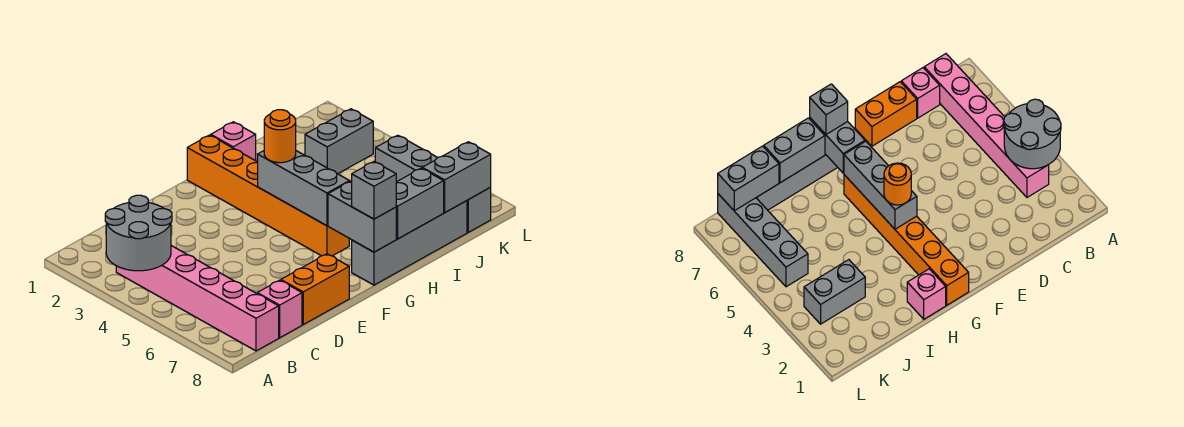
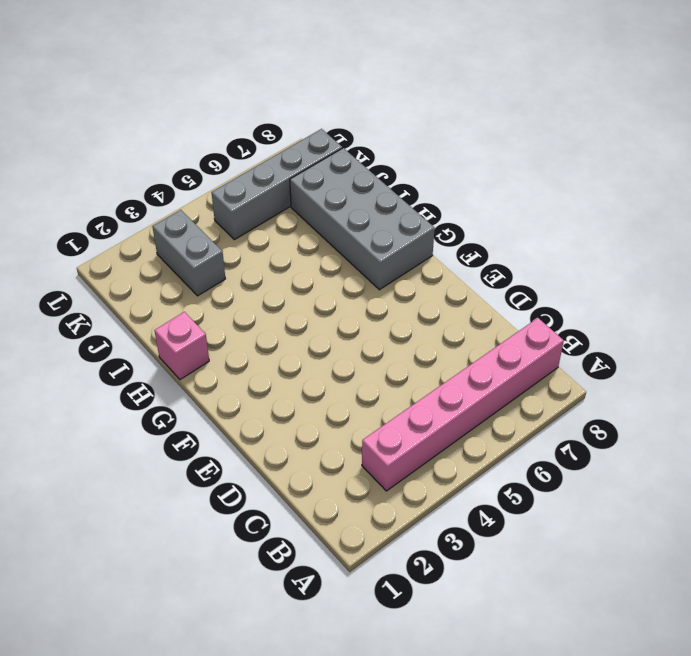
grey brick G7:J8 level 1 -> grey brick G8:J8 level 1
none -> pink brick C8 level 1
none -> orange brick D8:E8 level 1
none -> orange brick G1:G6 level 1

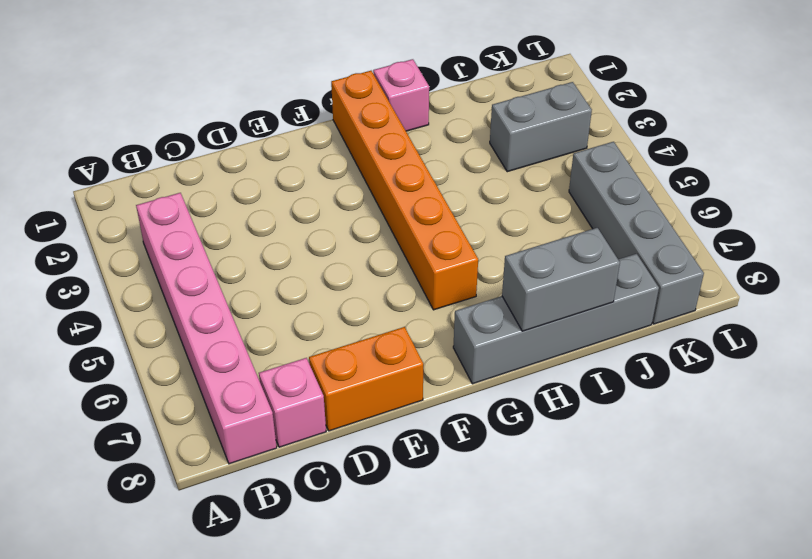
none -> grey round brick A3:B4 level 2
none -> grey brick G4:G6 level 2
none -> grey brick G7:G8 level 2

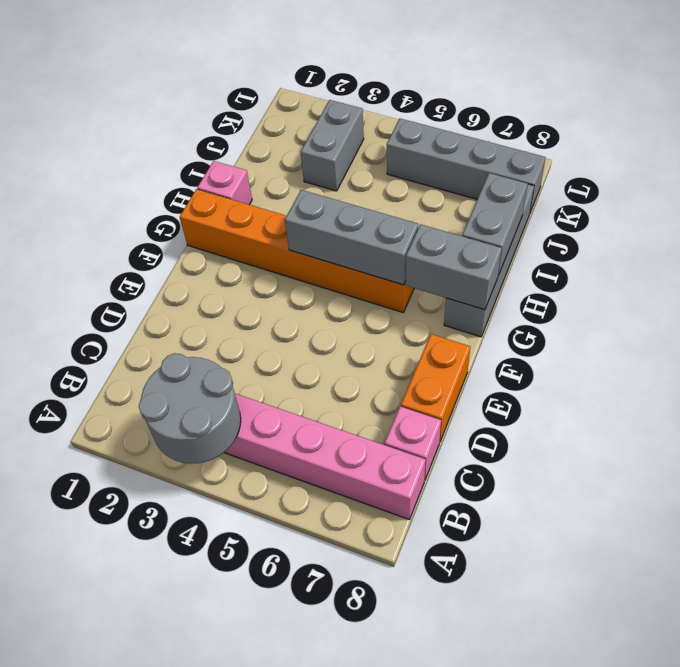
none -> grey brick J8:K8 level 2
none -> orange round brick G4 level 3
none -> grey brick G8 level 3

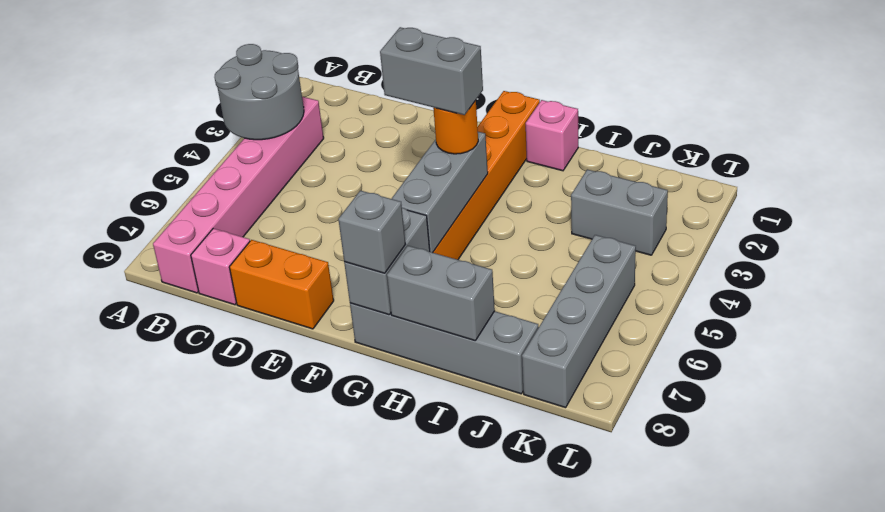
grey brick F4:G4 level 4 -> grey brick J8:K8 level 2

